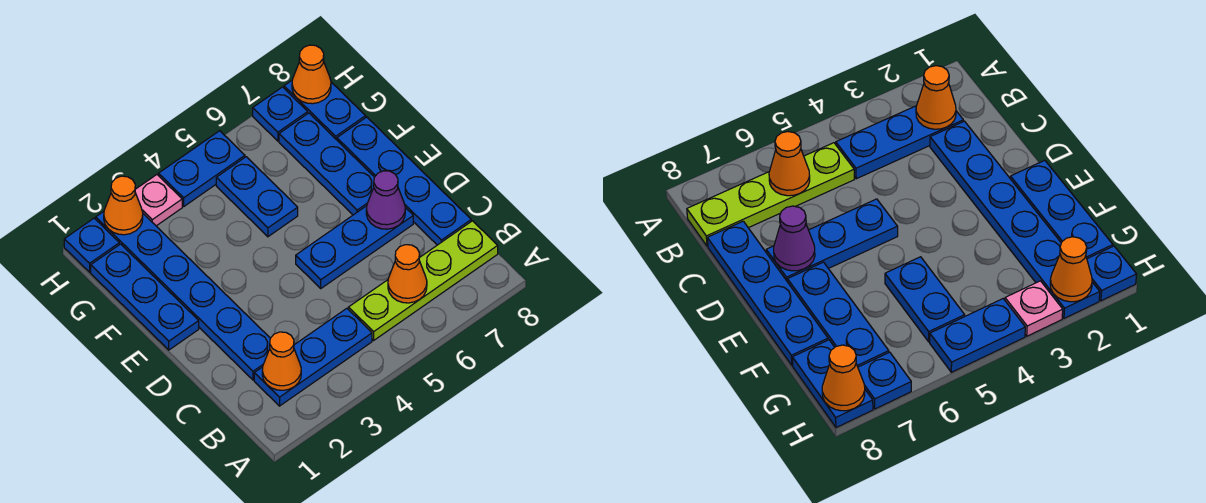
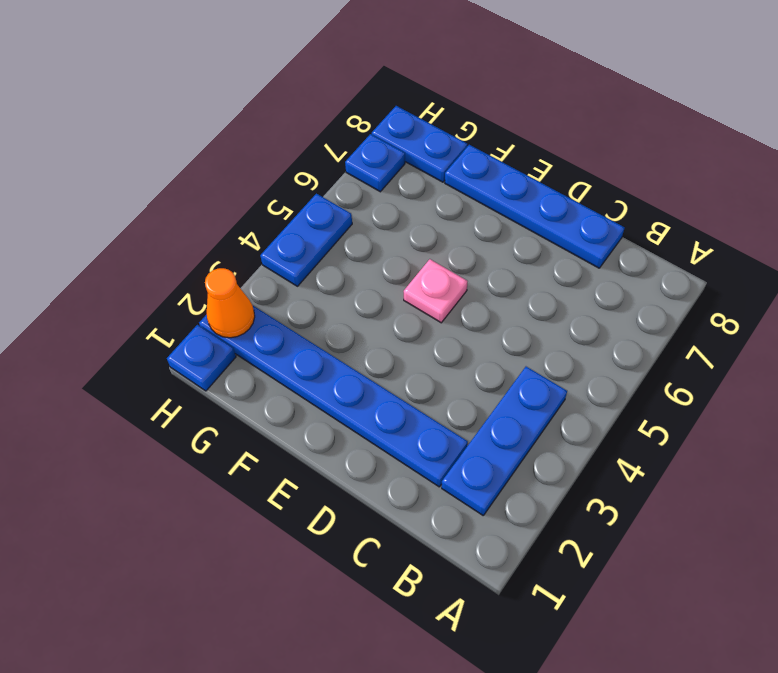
pink plate E5 level 1 -> pink plate H3 level 1
none -> lime plate B5:B8 level 1
none -> blue plate D5:D7 level 1
none -> blue plate E1:G1 level 1

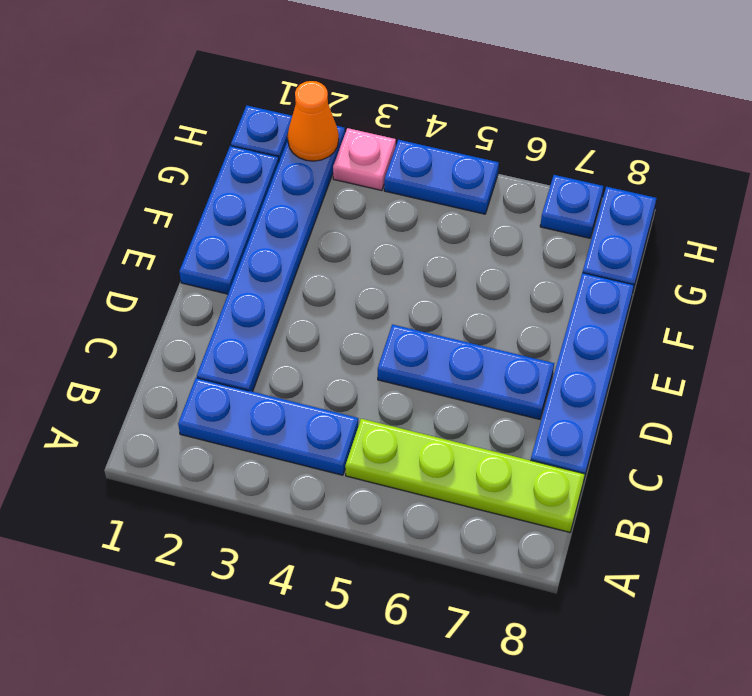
none -> blue plate E7:G7 level 1
none -> blue plate F5:G5 level 1
none -> orange cone B2 level 2

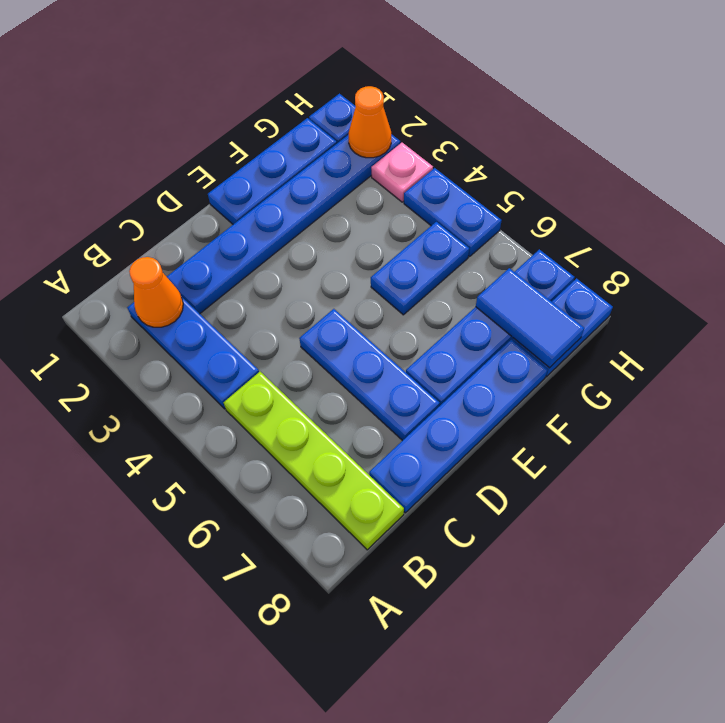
blue tile G7:G8 level 2 -> none
none -> orange cone B6 level 2
none -> purple cone D7 level 2
none -> orange cone H8 level 2

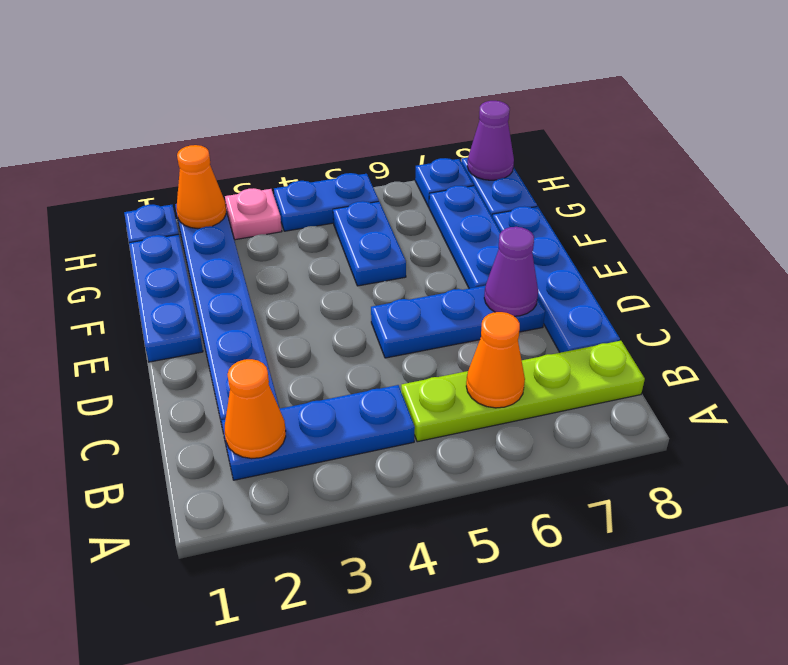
purple cone H8 level 2 -> orange cone H8 level 2

